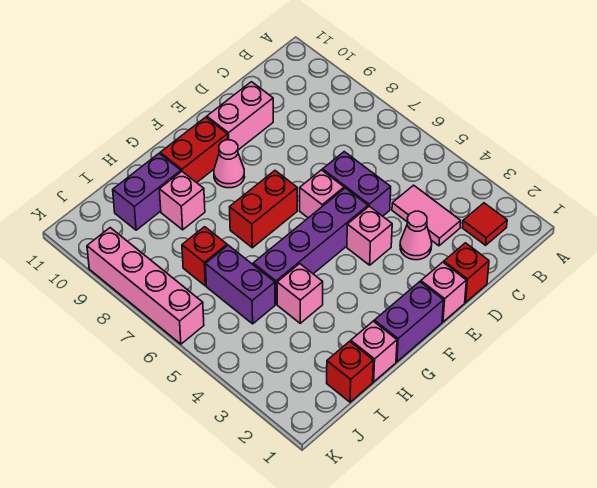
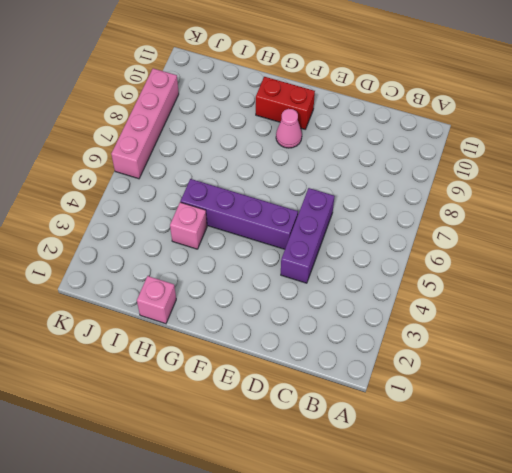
purple brick D4:D6 level 1 -> purple brick D5:D6 level 1
none -> red tile B2 level 1
none -> pink tile C3:C4 level 1
none -> red brick D1 level 1

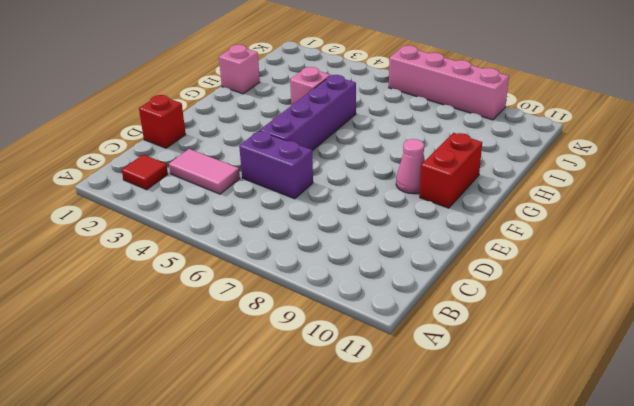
none -> pink cone D3 level 1
none -> pink brick D10:E10 level 1
none -> pink brick E1 level 1

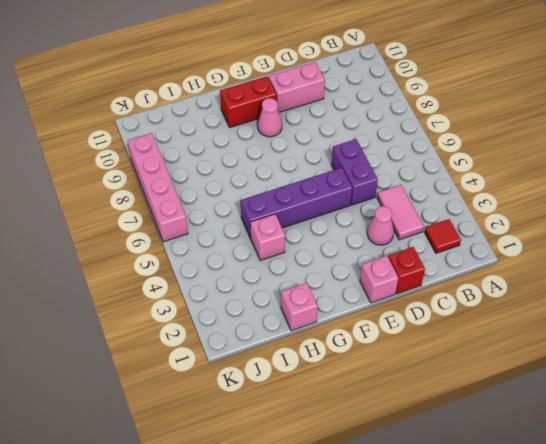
none -> pink brick E4 level 1
none -> pink brick E6 level 1
none -> purple brick F1:G1 level 1

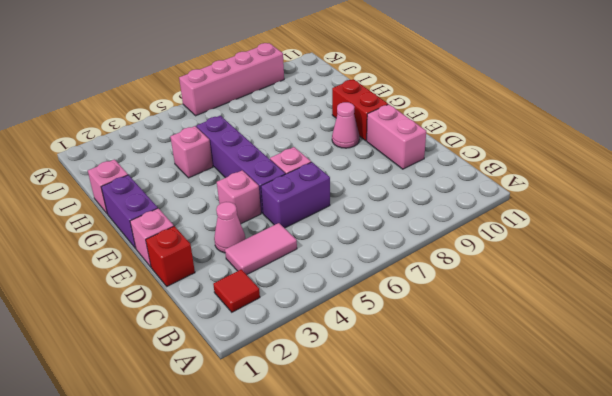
none -> red brick F7:G7 level 1
none -> pink brick H9 level 1
none -> purple brick H10:I10 level 1

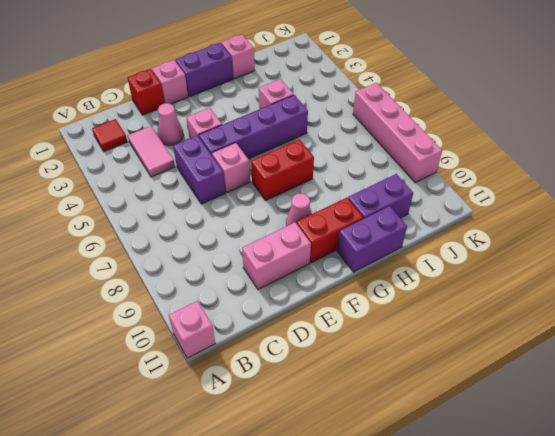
pink brick A11 level 1 -> pink brick H9 level 1
purple brick G11:H11 level 1 -> purple brick I5:I6 level 1
none -> red brick I1 level 1
none -> red brick I7 level 1

